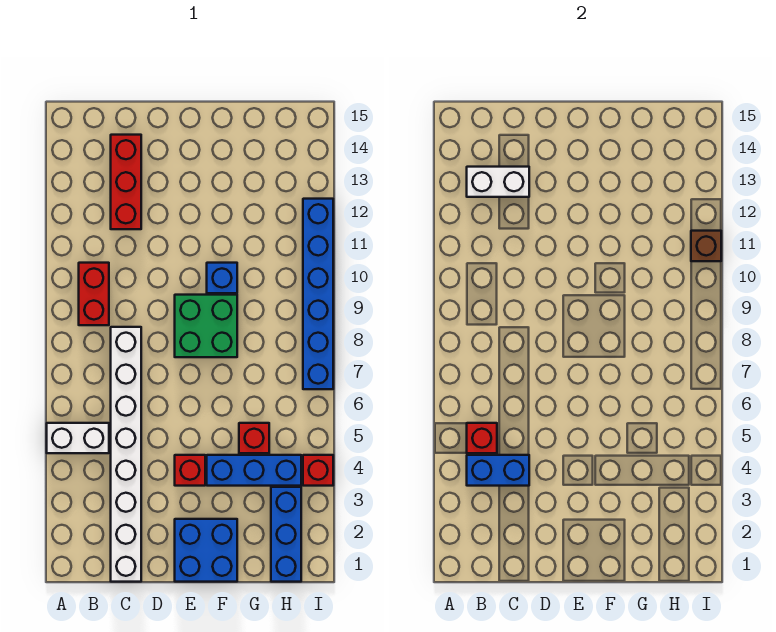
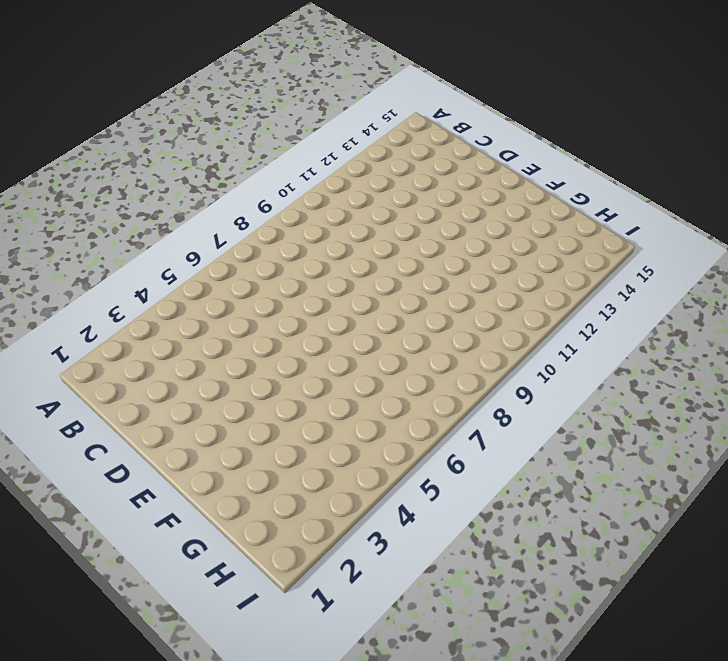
none -> white brick A5:B5 level 1
none -> red brick B9:B10 level 1
none -> white brick C1:C8 level 1

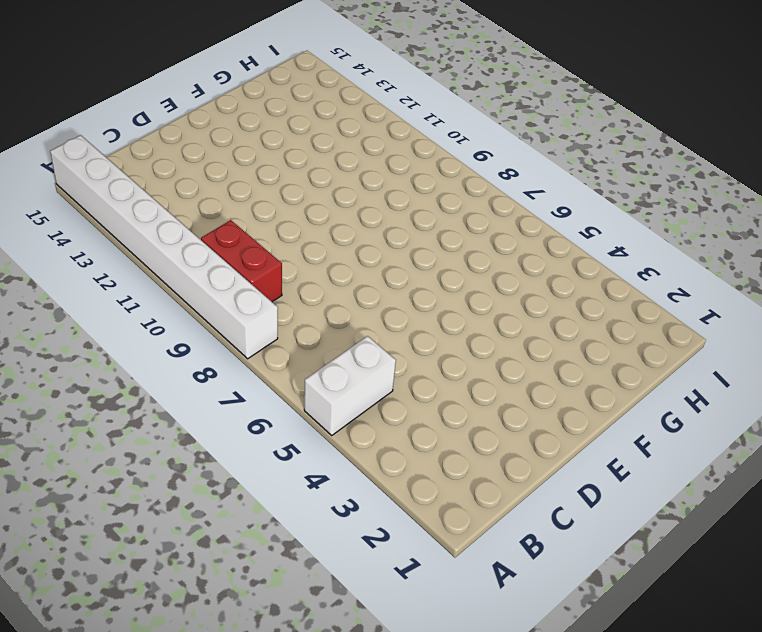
white brick A8:A15 level 1 -> white brick C1:C8 level 1
none -> red brick C12:C14 level 1
none -> blue brick E1:F2 level 1
none -> red brick E4 level 1

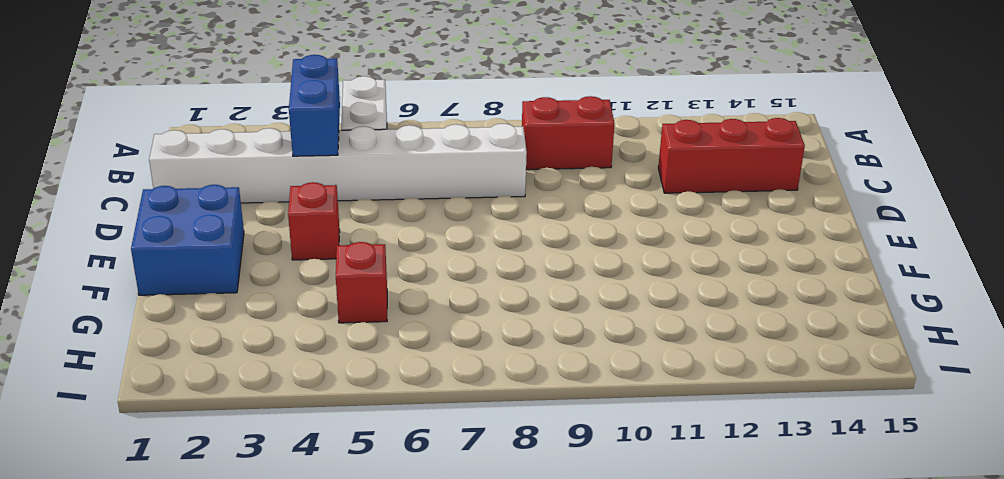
none -> green brick E8:F9 level 1
none -> blue brick F4:H4 level 1
none -> blue brick F10 level 1

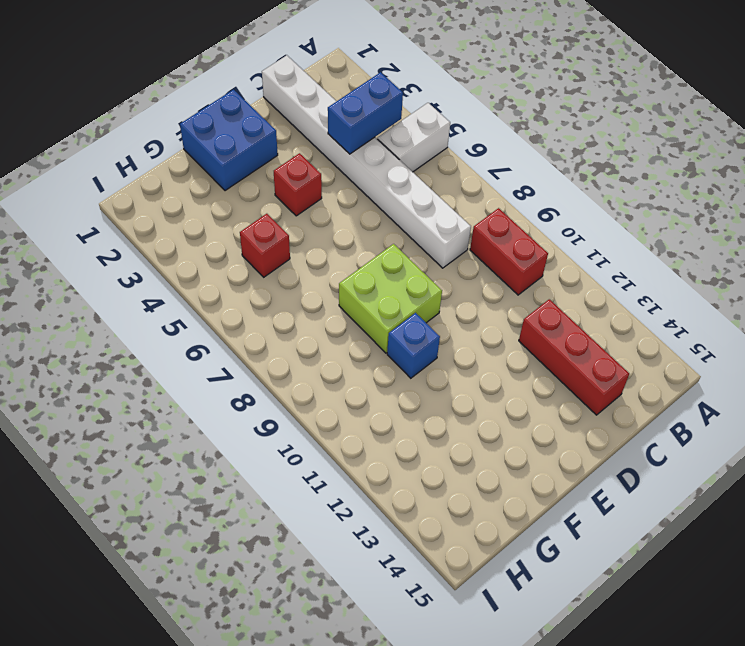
lime brick E8:F9 level 1 -> green brick E8:F9 level 1
none -> blue brick F4:H4 level 1
none -> blue brick H1:H3 level 1
none -> red brick I4 level 1

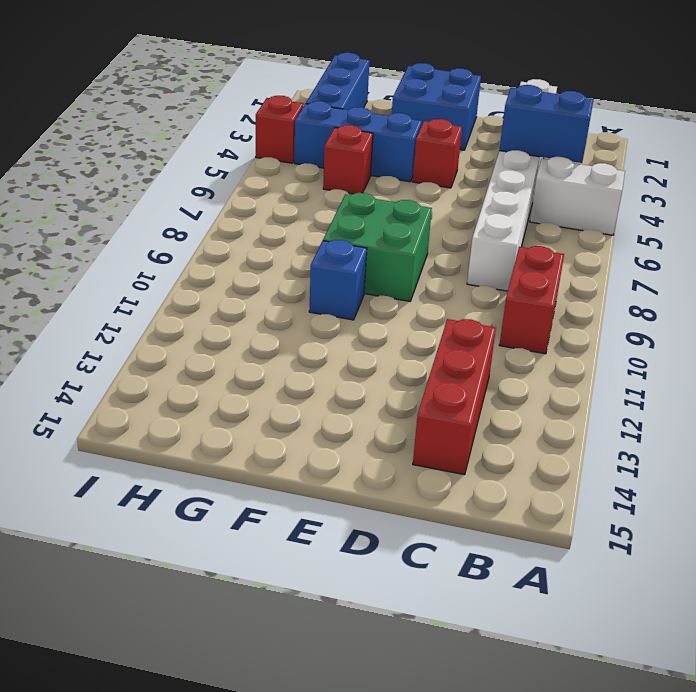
none -> blue brick I7:I12 level 1
none -> red brick B5 level 2
none -> white brick B13:C13 level 2

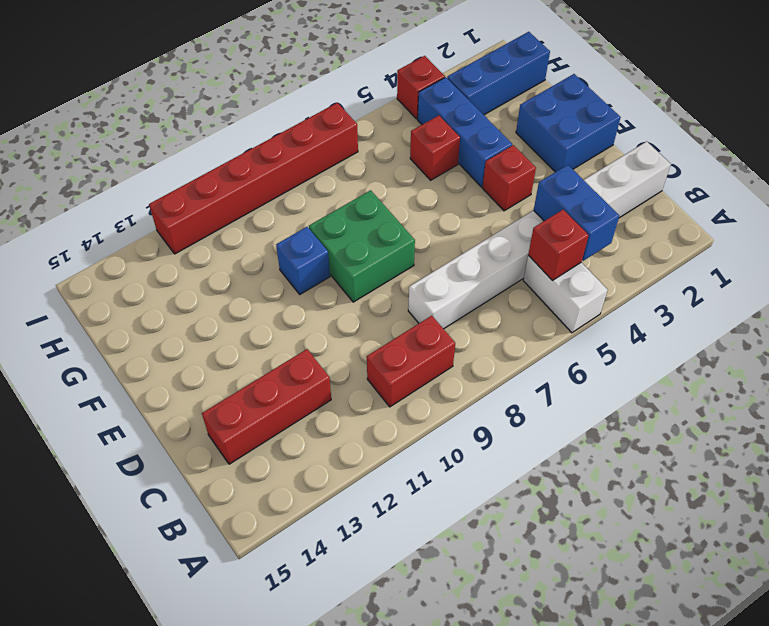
red brick I7:I12 level 1 -> blue brick I7:I12 level 1
none -> white brick B13:C13 level 2
none -> brown brick I11 level 2

